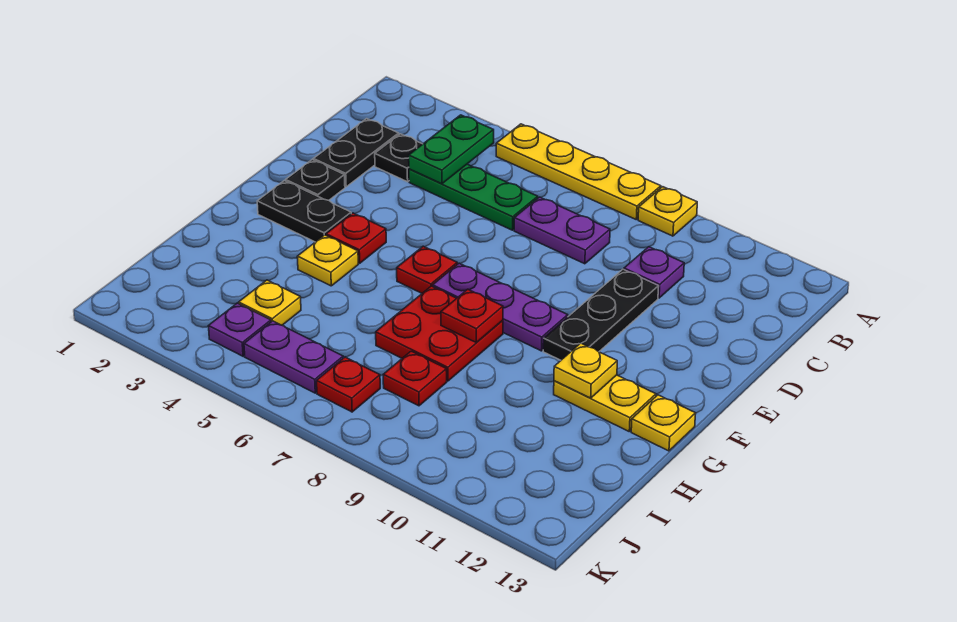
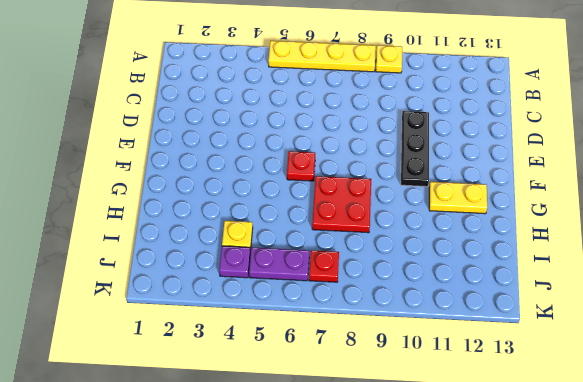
none -> black plate C2:D2 level 1
none -> black plate C3 level 1
none -> green plate C4:C6 level 1

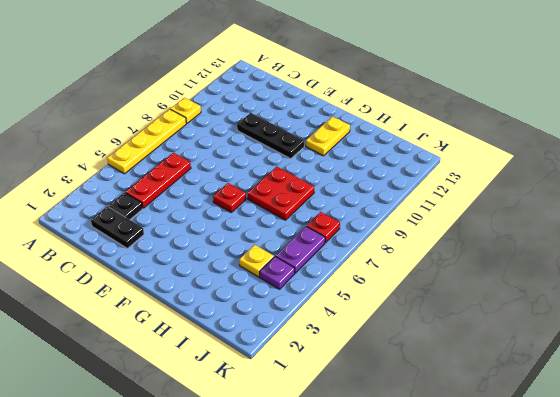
red plate C4:C6 level 1 -> green plate C4:C6 level 1
none -> purple plate C7:C8 level 1
none -> purple plate C10 level 1
none -> black plate E2 level 1

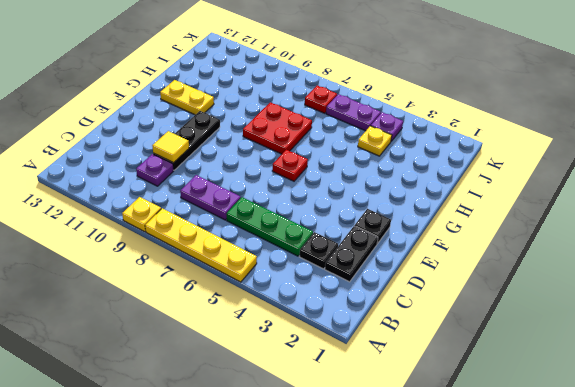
yellow tile D10 level 2 -> none
none -> black plate F2:F3 level 1
none -> red plate F4 level 1
none -> purple plate F7:F9 level 1

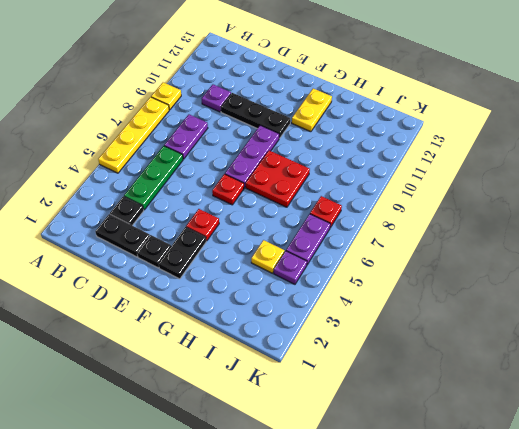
none -> yellow plate G4 level 1
none -> yellow plate G13 level 1
none -> red plate I8 level 1

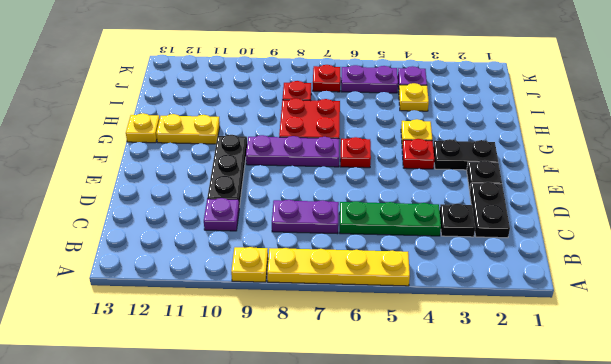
none -> green plate B4:C4 level 2
none -> red plate G8 level 2
none -> yellow plate G11 level 2

